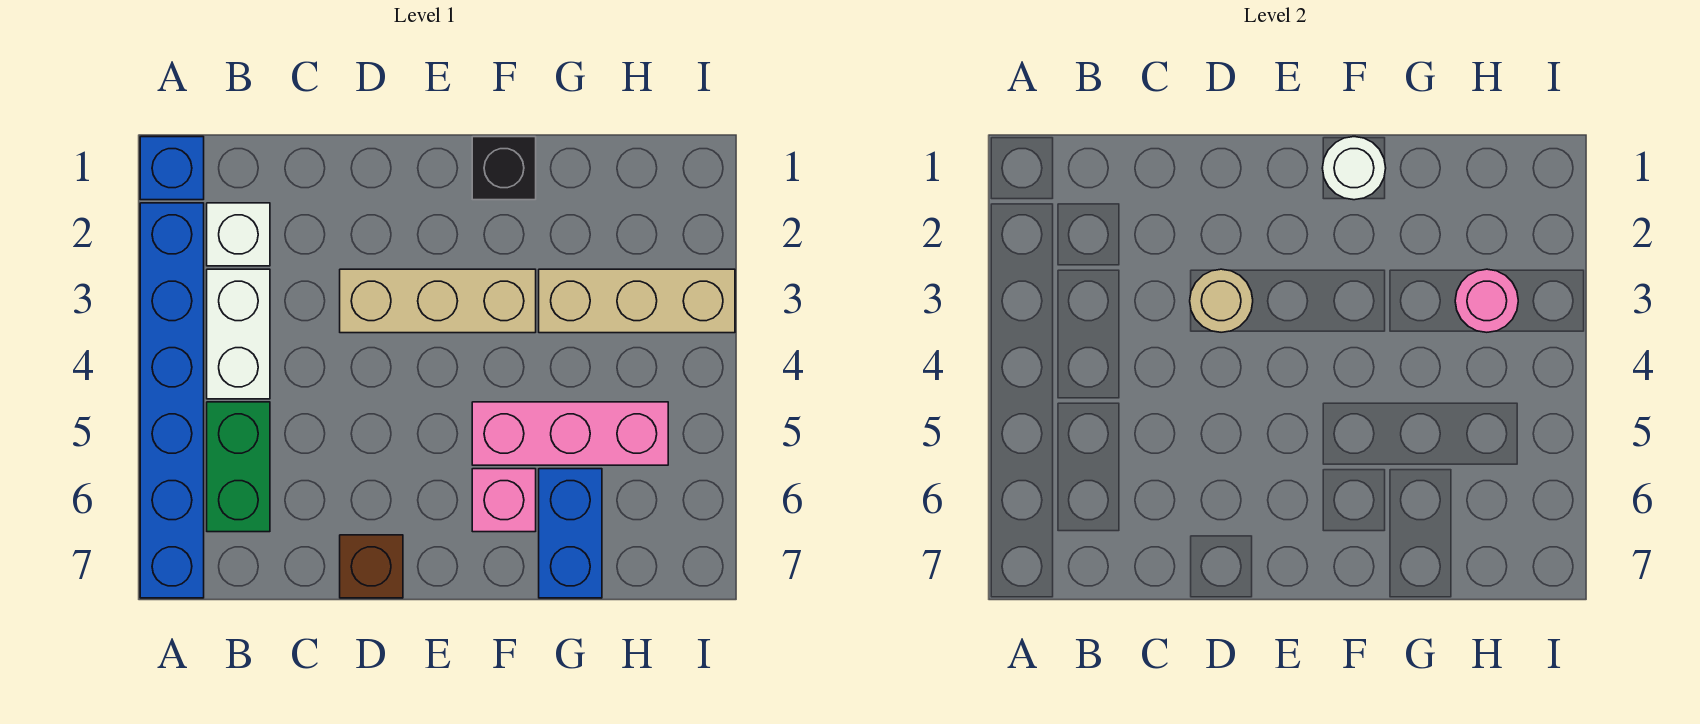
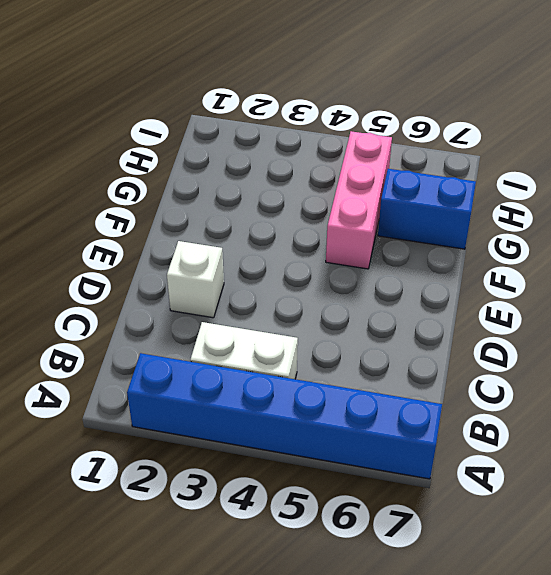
white brick D2 level 1 -> white brick B2 level 1
none -> blue brick A1 level 1
none -> green brick B5:B6 level 1
none -> tan brick D3:F3 level 1

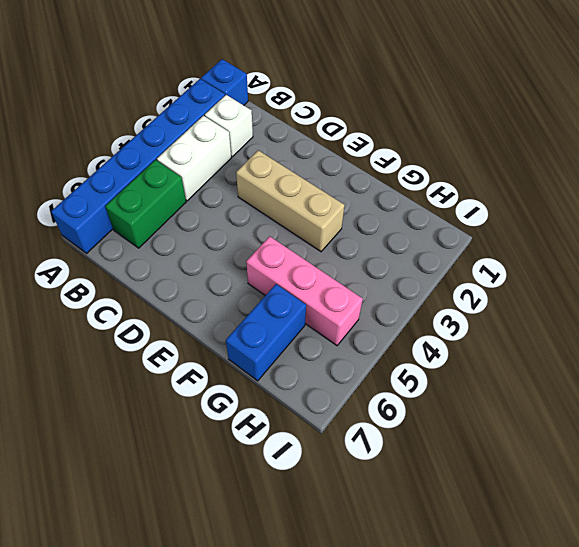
none -> brown brick D7 level 1
none -> black brick F1 level 1
none -> pink brick F6 level 1

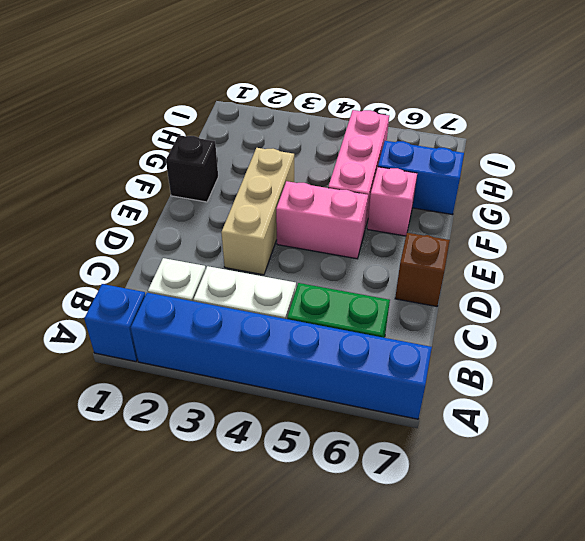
pink brick E4:E5 level 1 -> none
none -> tan brick G3:I3 level 1
none -> tan round brick D3 level 2
none -> white round brick F1 level 2

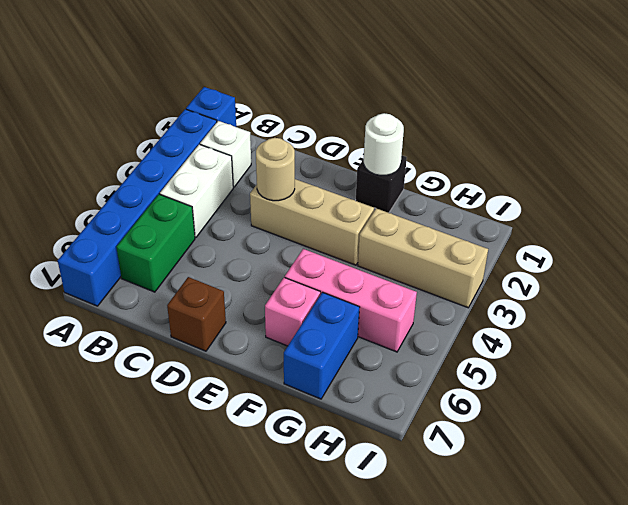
none -> pink round brick H3 level 2

